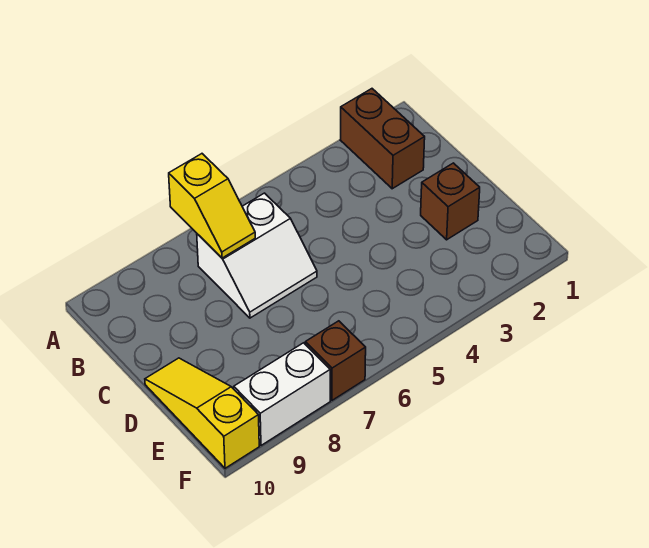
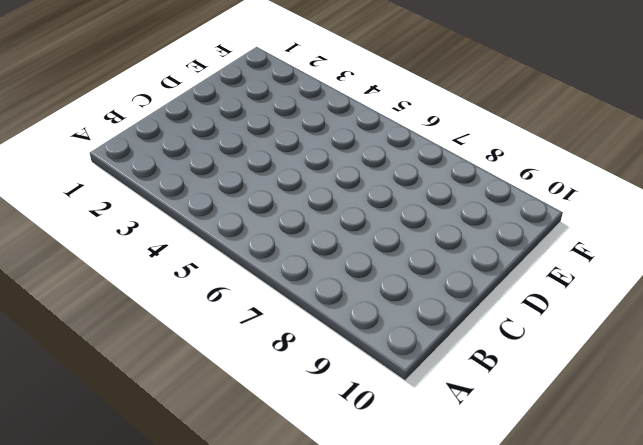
none -> brown brick A2:B2 level 1
none -> white slope B6:C7 level 1 top B

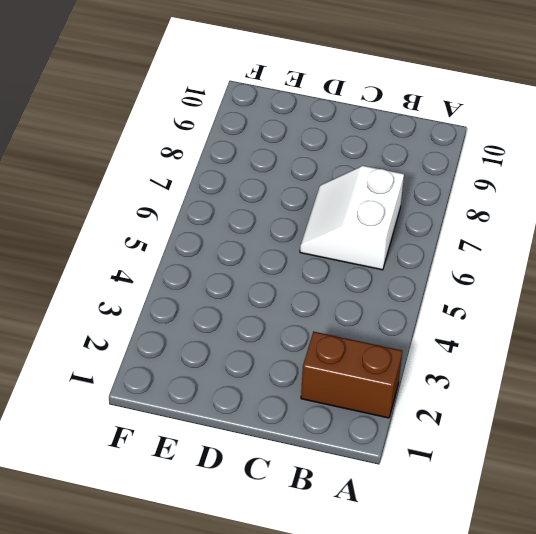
none -> brown brick D2 level 1
none -> yellow slope D10:F10 level 1 top F

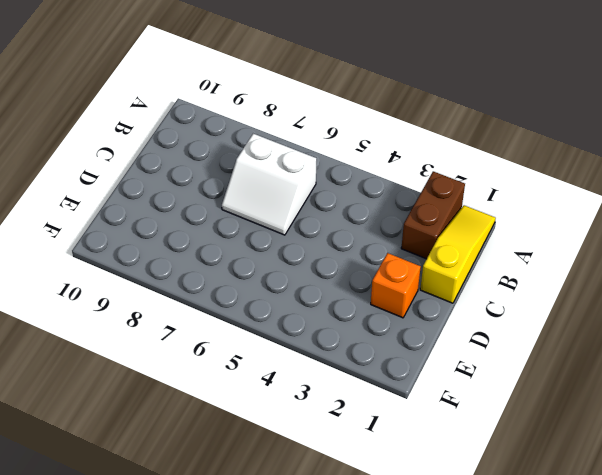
yellow slope A1:C1 level 1 top C -> yellow slope D10:F10 level 1 top F
orange brick D2 level 1 -> brown brick D2 level 1
none -> brown brick F7 level 1
none -> white brick F8:F9 level 1

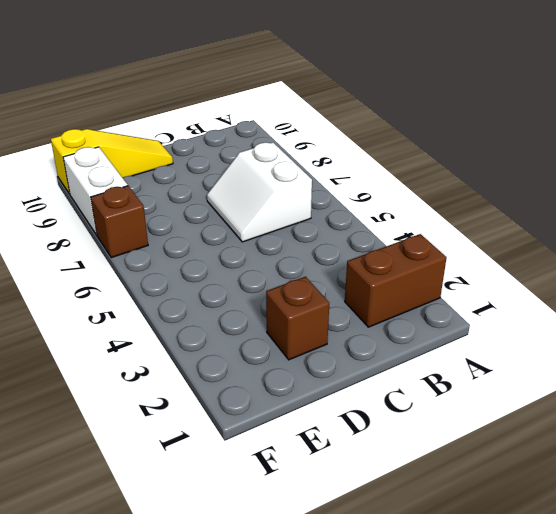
none -> yellow slope A7:B7 level 2 top A

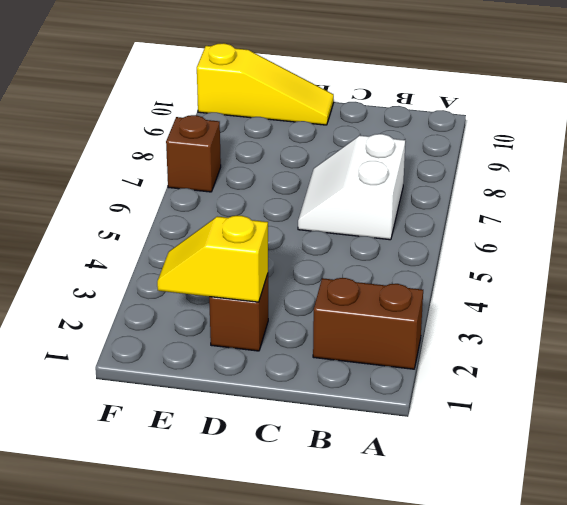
yellow slope D2:E2 level 2 top D -> yellow slope A7:B7 level 2 top A
none -> white brick F8:F9 level 1

